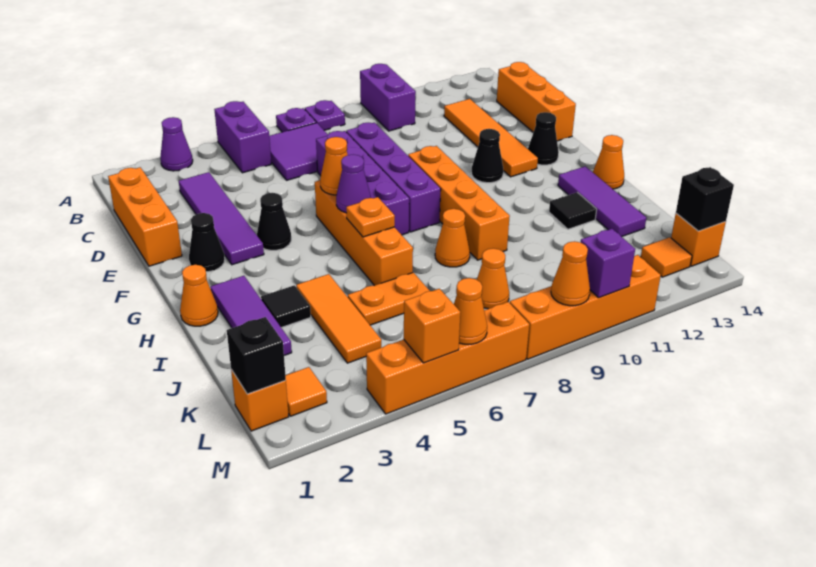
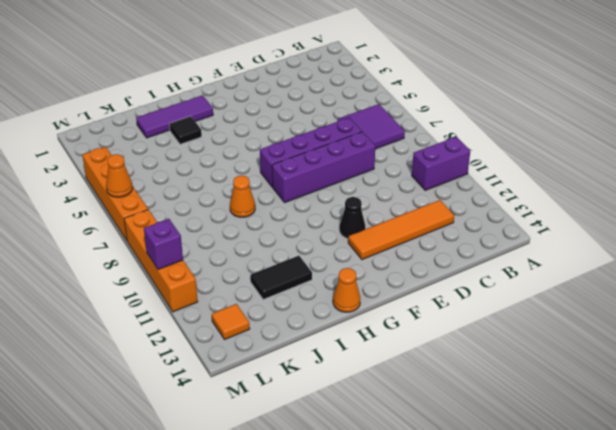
black tile I12:J12 level 1 -> black tile I12 level 1
none -> purple cone A3 level 1
none -> purple brick A5:B5 level 1
none -> purple plate A7 level 1
none -> purple plate A8 level 1

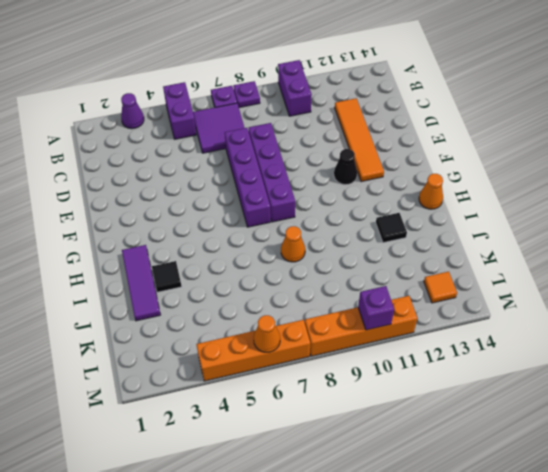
none -> orange brick C1:E1 level 1
none -> purple tile C3:F3 level 1
none -> orange brick C14:E14 level 1
none -> black cone F2 level 1

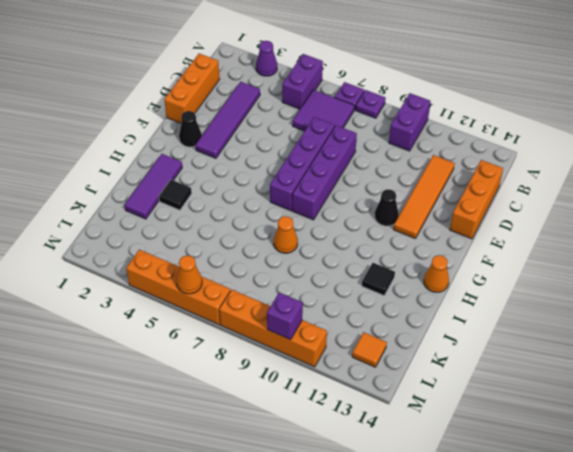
none -> black cone F4 level 1
none -> orange brick F6:I6 level 1
none -> orange brick F9:I9 level 1
none -> black cone F13 level 1

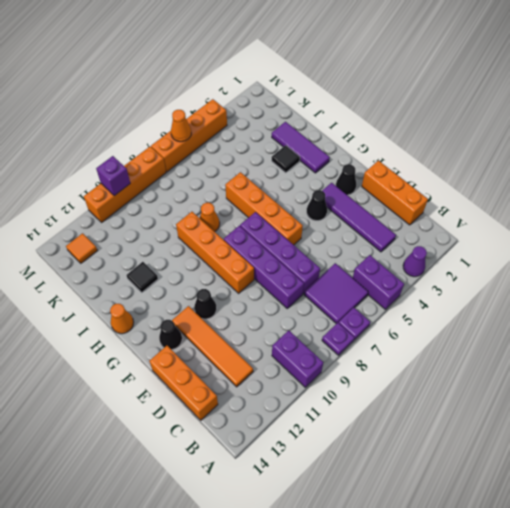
none -> orange cone H1 level 1
none -> purple tile H13:J13 level 1
none -> orange tile I4:K4 level 1
none -> orange plate J5:J6 level 1

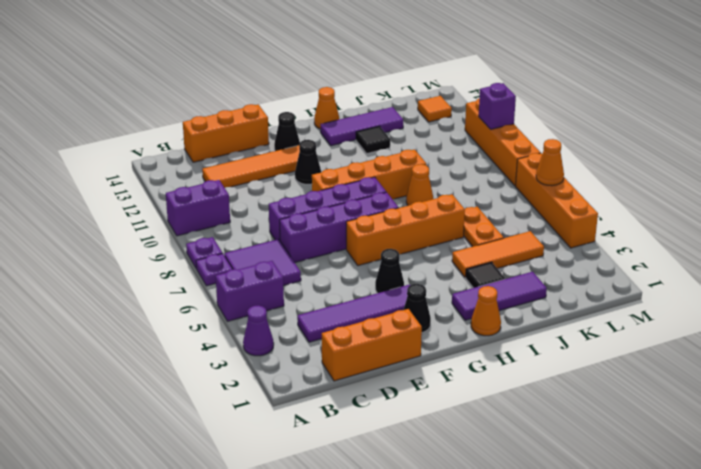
none -> orange cone K8 level 1
none -> orange brick L1 level 1
none -> orange tile L2 level 1
none -> orange brick L14 level 1

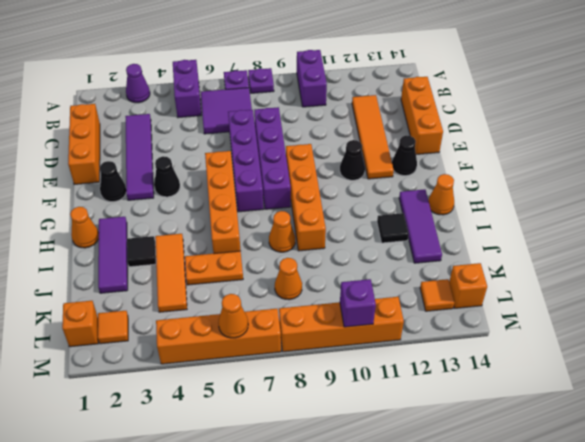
none -> orange cone F6 level 2
none -> purple cone G6 level 2
none -> orange plate H6 level 2
none -> black brick L1 level 2

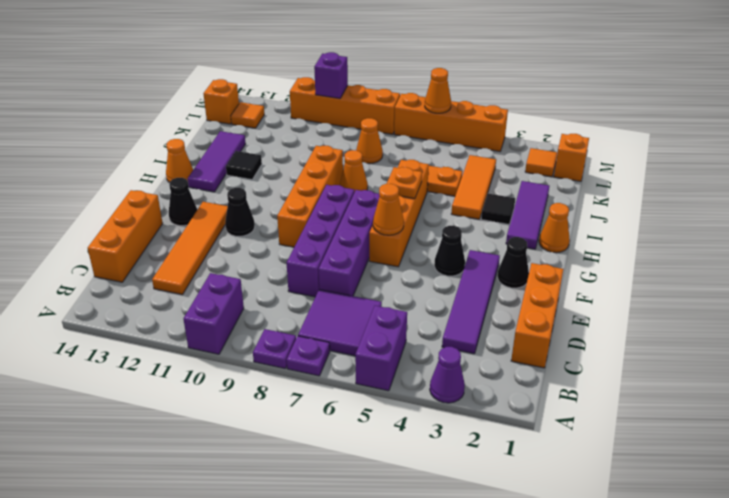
none -> purple cone G6 level 2
none -> black brick L1 level 2
none -> black brick L14 level 2
none -> orange brick M5 level 2

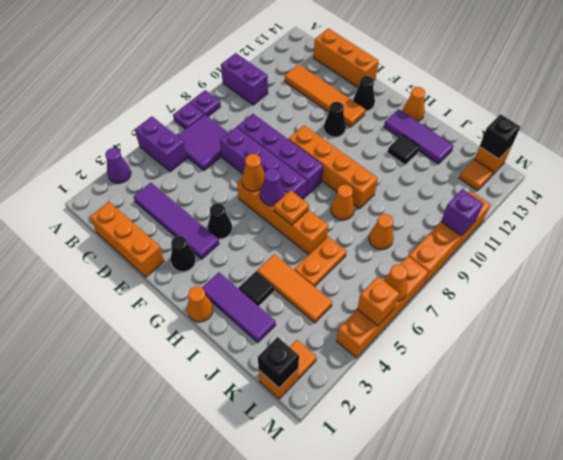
none -> orange cone M9 level 2

